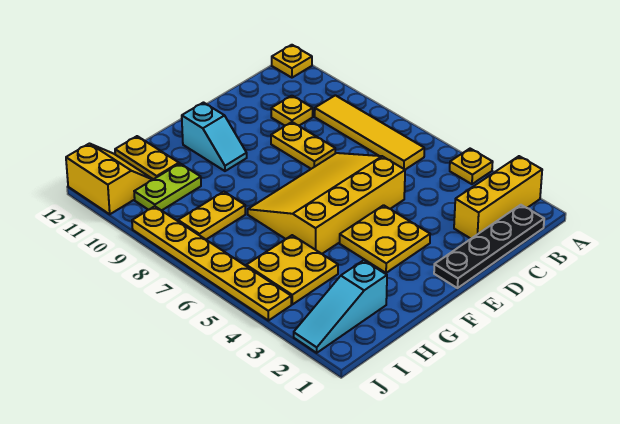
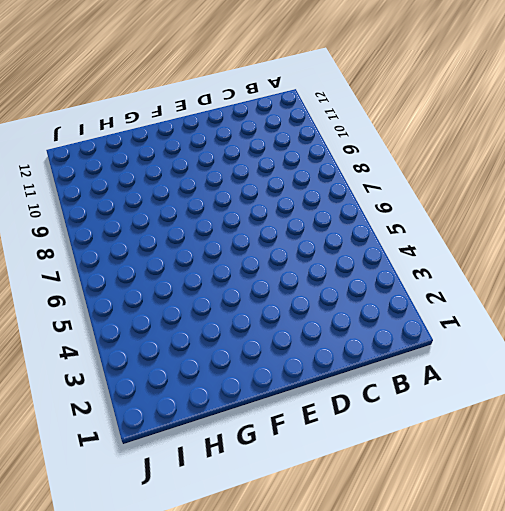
none -> yellow brick A2:C2 level 1
none -> yellow plate A4 level 1
none -> yellow plate A12 level 1

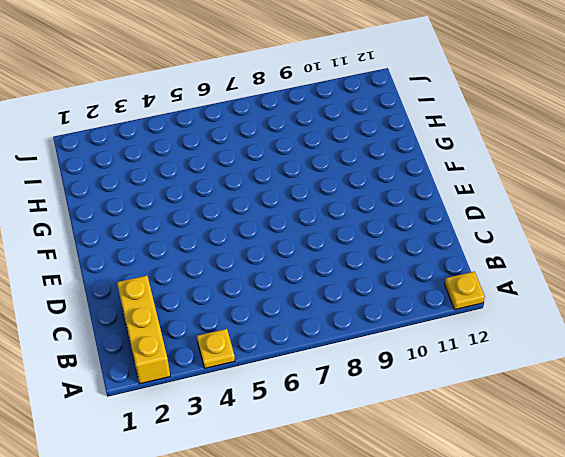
none -> black plate B1:E1 level 1
none -> yellow tile B6:B9 level 1
none -> yellow plate C10 level 1

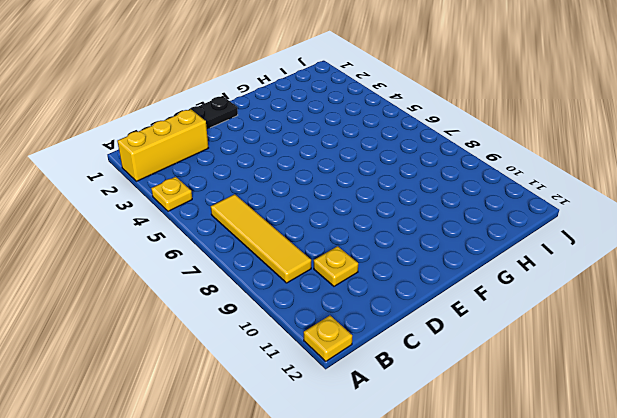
none -> yellow slope D5:G7 level 1 top 5
none -> yellow plate D8:D9 level 1
none -> yellow plate E3:F4 level 1

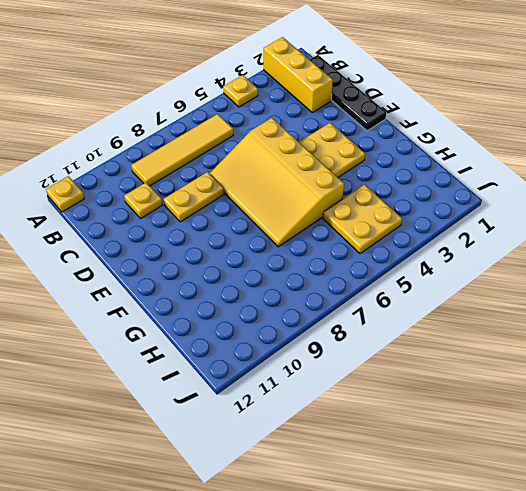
none -> cyan slope F10:F11 level 1 top 11
none -> cyan slope H2:J2 level 1 top H
none -> yellow plate H8:I8 level 1

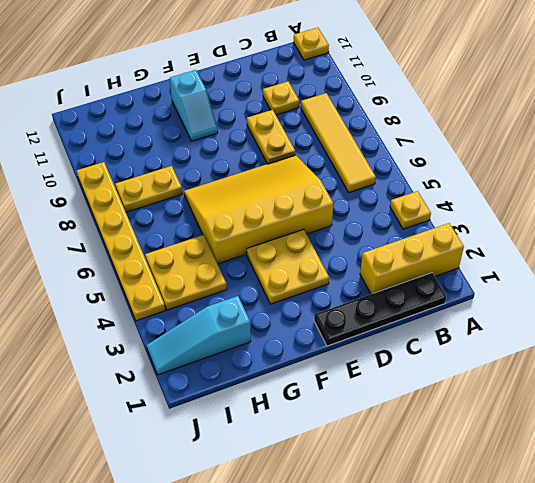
none -> lime plate H10:I10 level 1
none -> yellow plate H11:H12 level 1
none -> yellow slope I11:J12 level 1 top J

